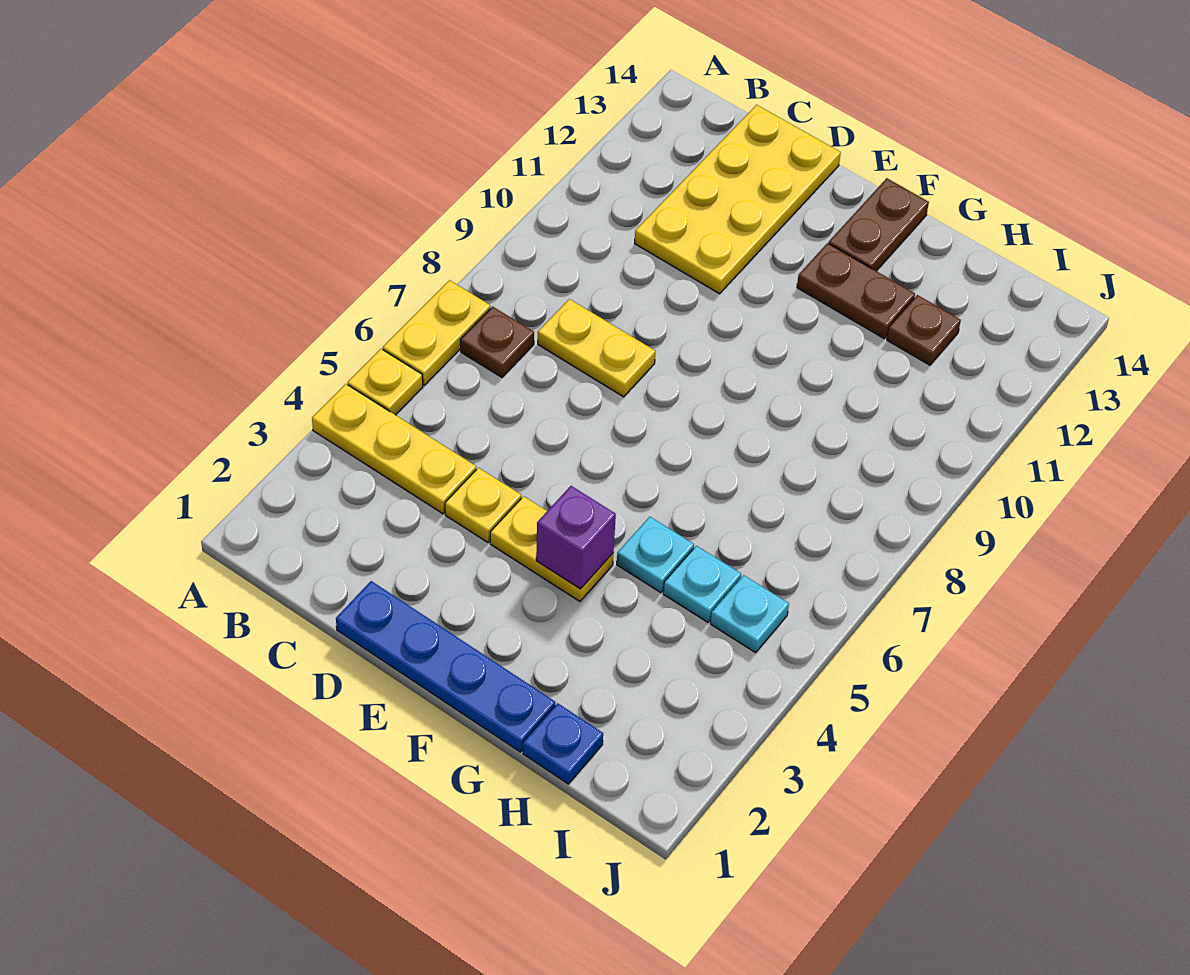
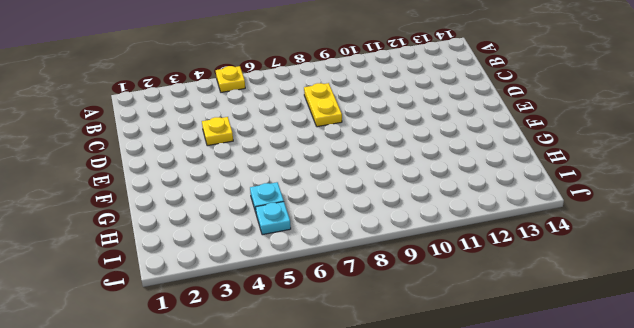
none -> yellow plate A4:C4 level 1
none -> yellow plate A6:A7 level 1
none -> brown plate B7 level 1

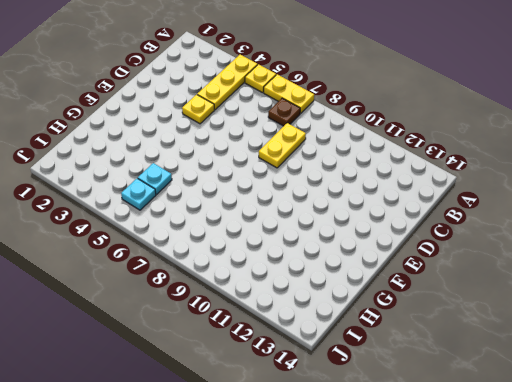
none -> yellow plate C11:D14 level 1
none -> blue plate D1:G1 level 1
none -> yellow plate E4:F4 level 1

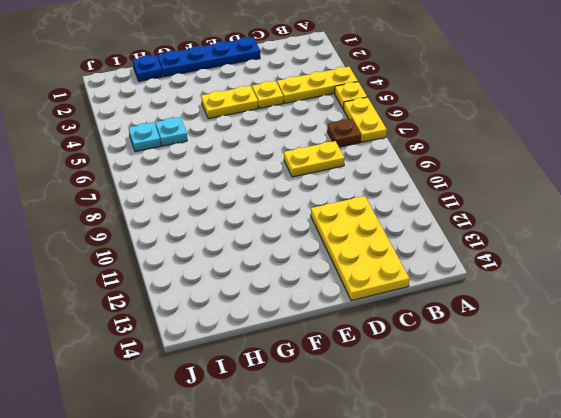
none -> brown plate F12:G12 level 1
none -> brown plate F13:F14 level 1
none -> cyan plate G5 level 1

